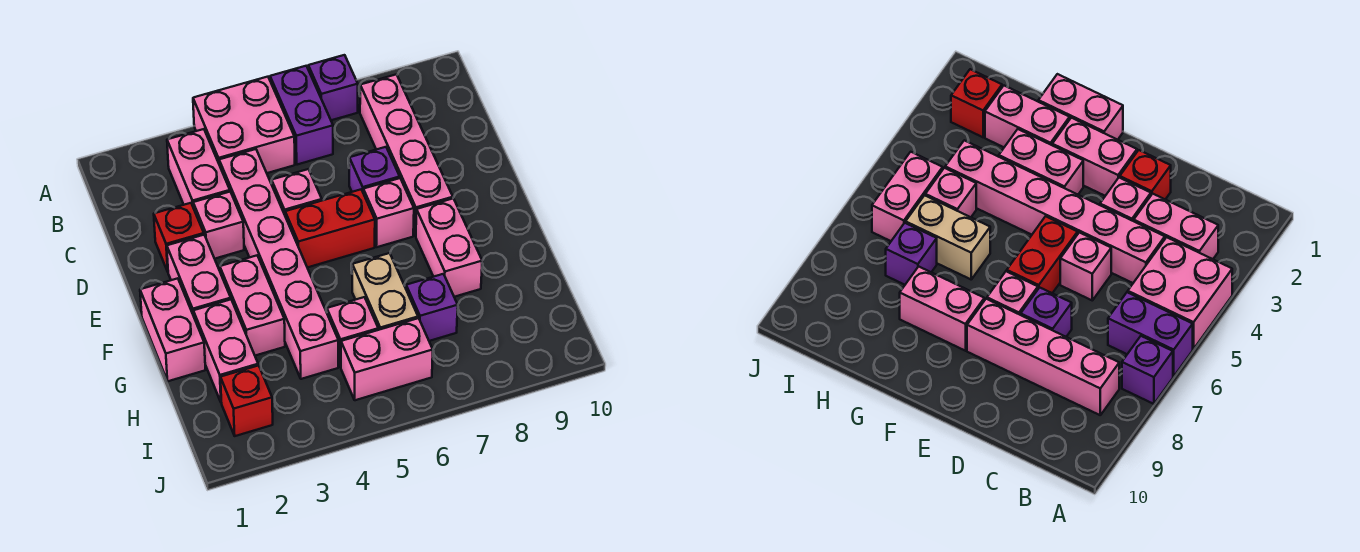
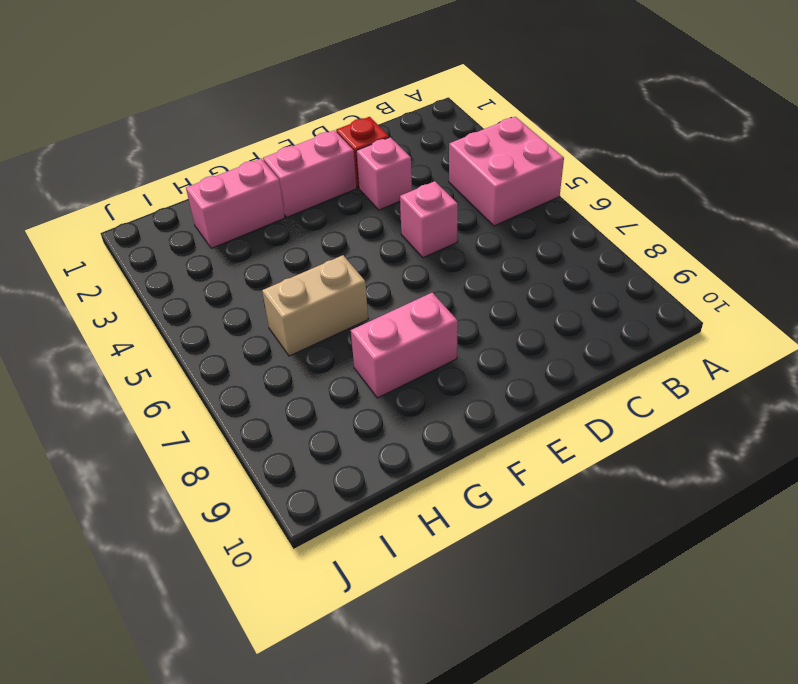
none -> purple brick A6:B6 level 1
none -> purple brick A7 level 1
none -> pink brick B3:C3 level 1

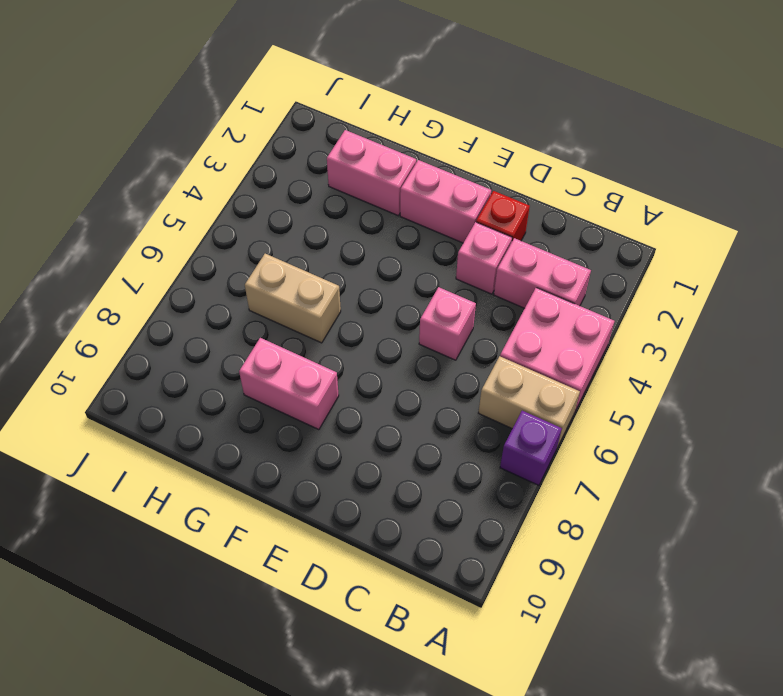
tan brick A6:B6 level 1 -> purple brick A6:B6 level 1
none -> pink brick B8:E8 level 1
none -> pink brick C4:H4 level 1
none -> purple brick D7 level 1

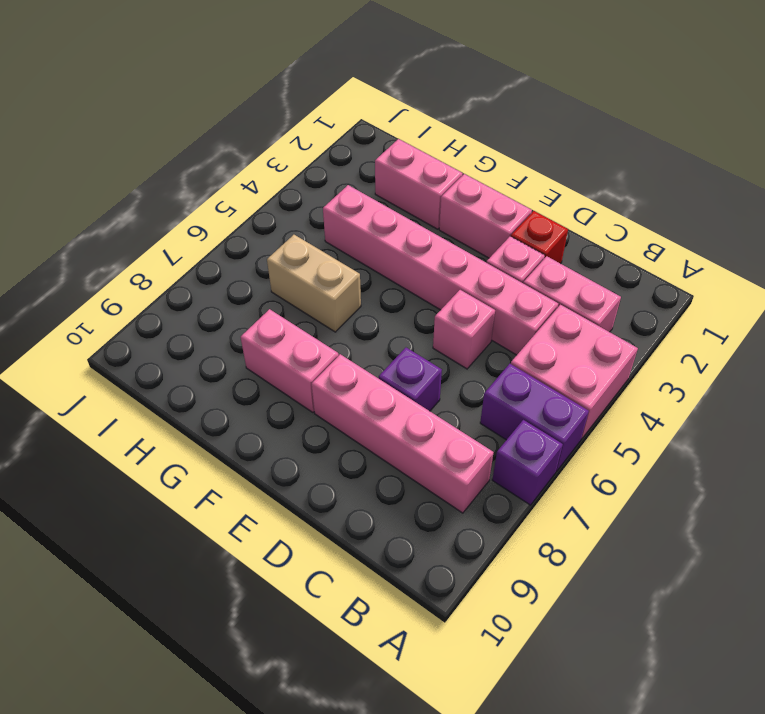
none -> red brick E5:E6 level 1
none -> pink brick E7 level 1
none -> pink brick F1:G1 level 1

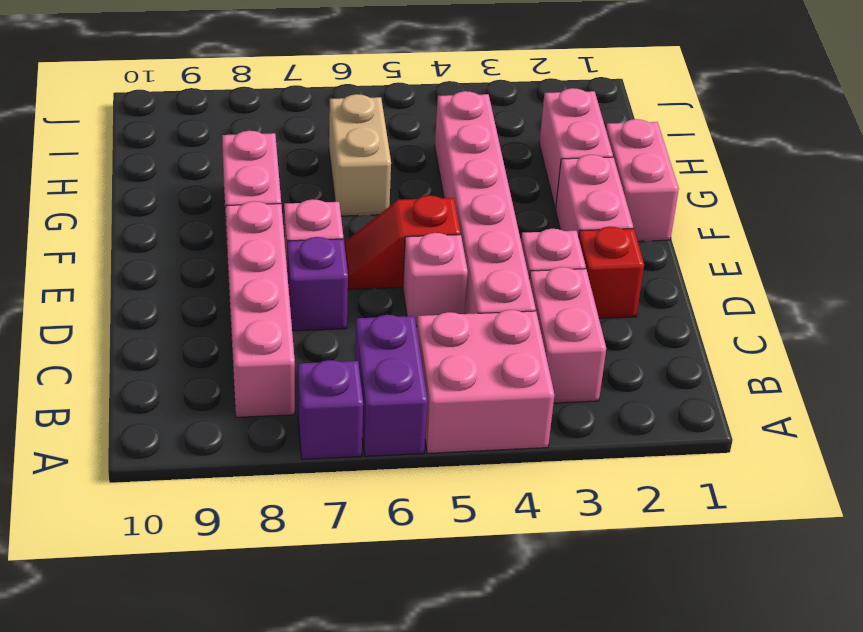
red slope E5:E6 level 1 top 5 -> red brick E5:E6 level 1
none -> pink brick F3:G3 level 1
none -> pink brick H5 level 1
none -> purple brick H7 level 1

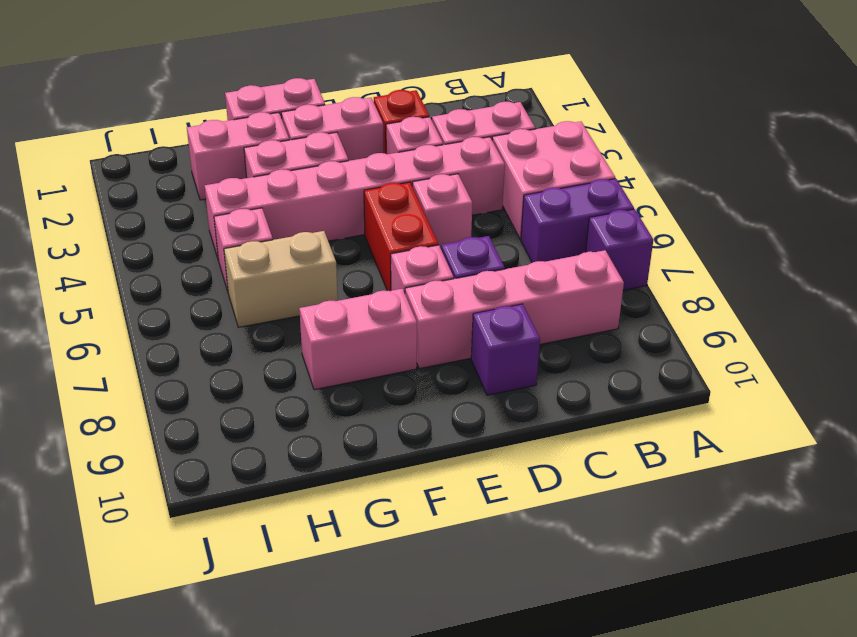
purple brick D9 level 1 -> purple brick H7 level 1
none -> red brick I2 level 1
none -> pink brick I5:I6 level 1

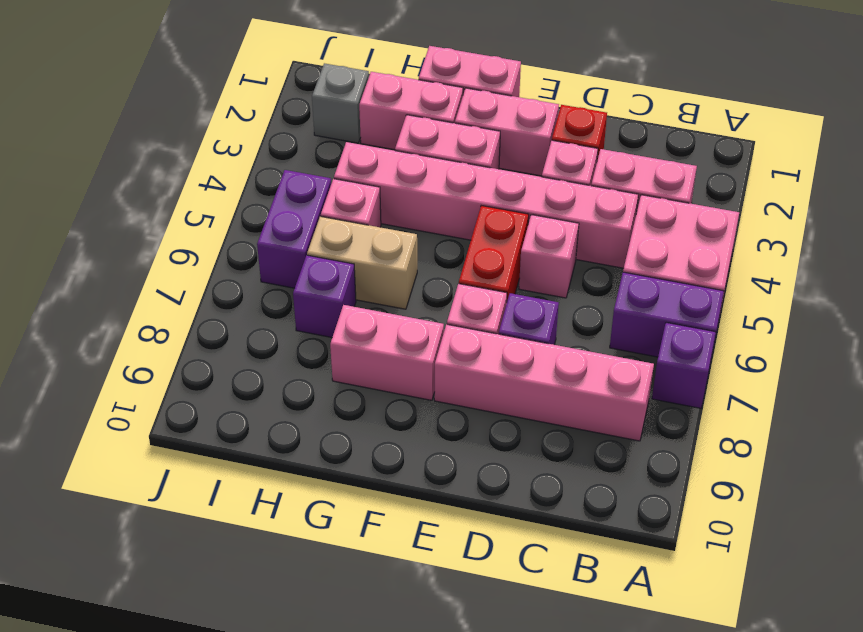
grey brick I2 level 1 -> red brick I2 level 1
purple brick I5:I6 level 1 -> pink brick I5:I6 level 1

